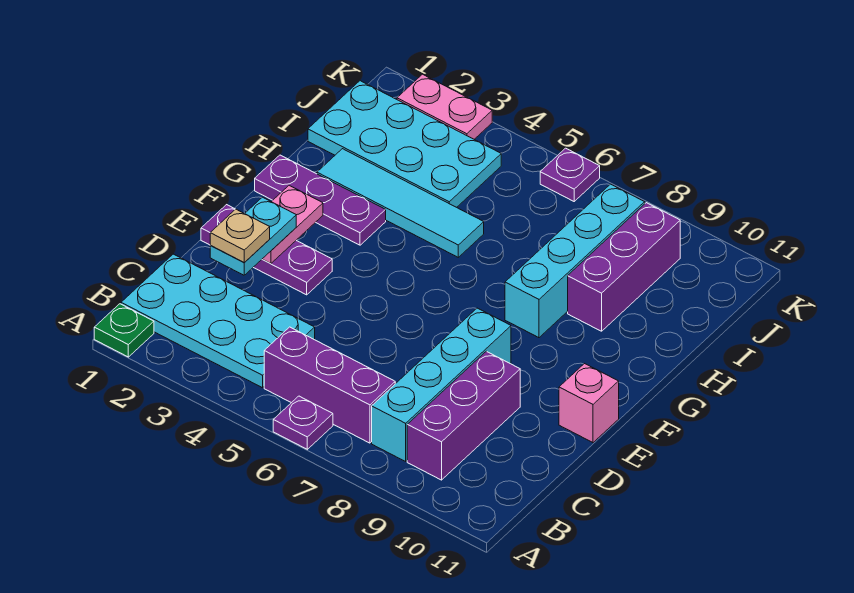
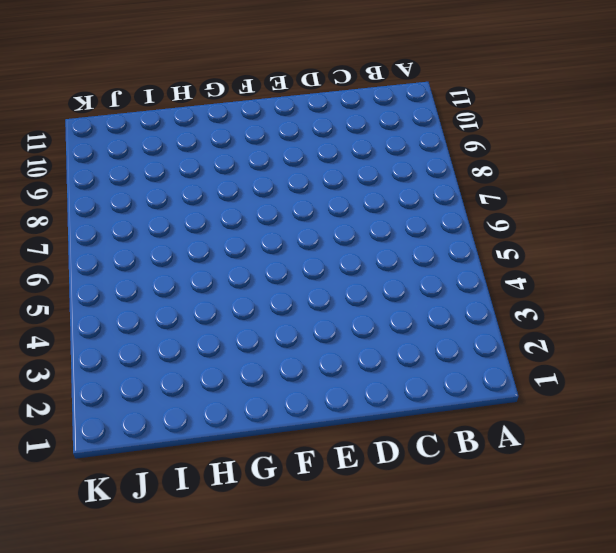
none -> green plate A1 level 1
none -> purple plate A6 level 1
none -> cyan plate B1:C4 level 1

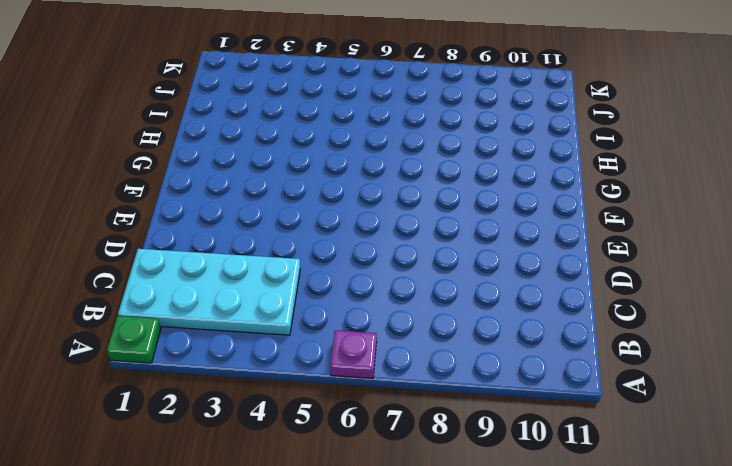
none -> purple brick B5:B7 level 1
none -> cyan brick B8:E8 level 1
none -> purple brick B9:D9 level 1

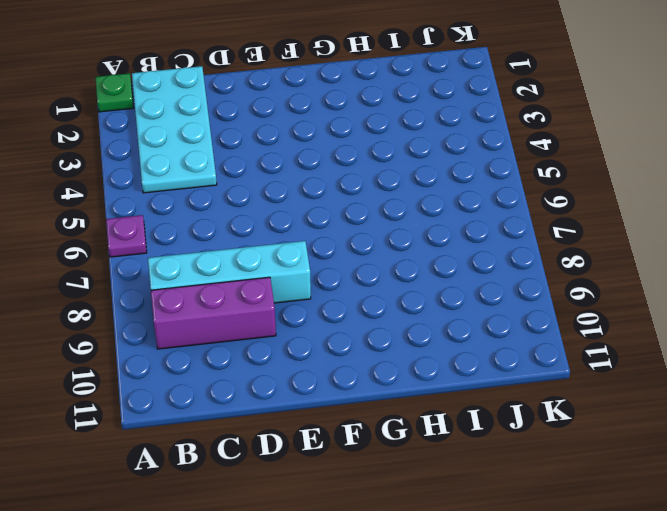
none -> purple brick B5:B7 level 1
none -> purple plate E1:E3 level 1
none -> pink brick E11 level 1

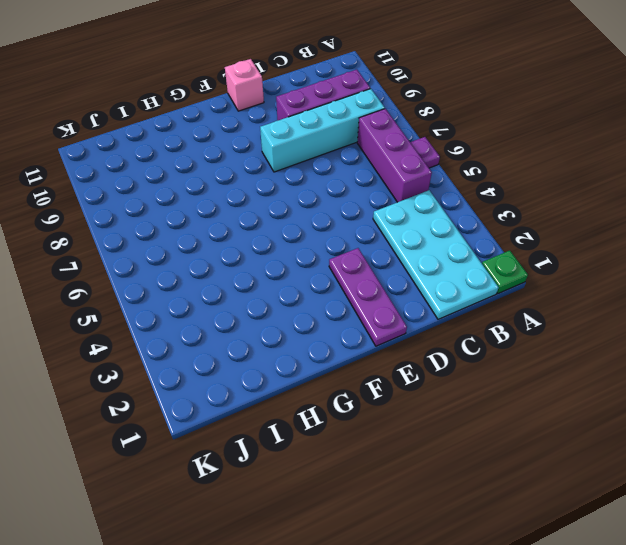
none -> purple plate G1:G3 level 1
none -> cyan brick G8:J8 level 1
none -> cyan tile H2:H5 level 1

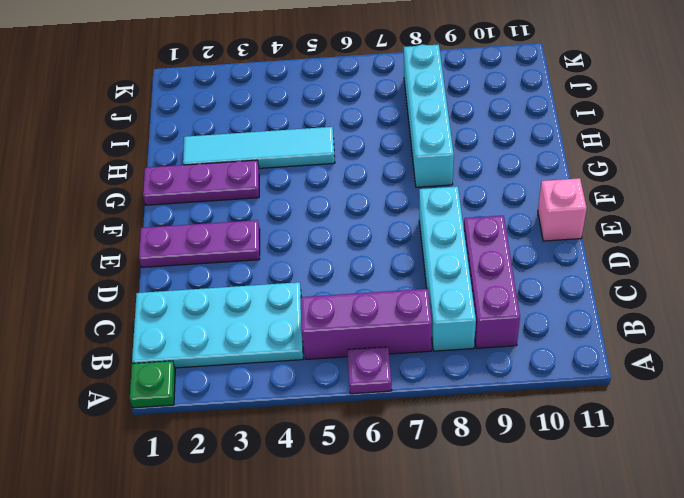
none -> purple brick H9:J9 level 1
none -> cyan plate I1:J4 level 1
none -> pink plate K2:K3 level 1

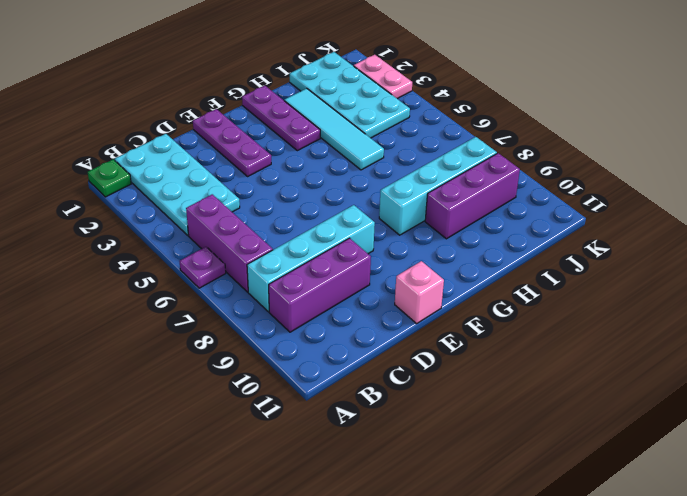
none -> purple plate K6 level 1
none -> pink plate E2:F2 level 2
none -> cyan plate D2:E2 level 3

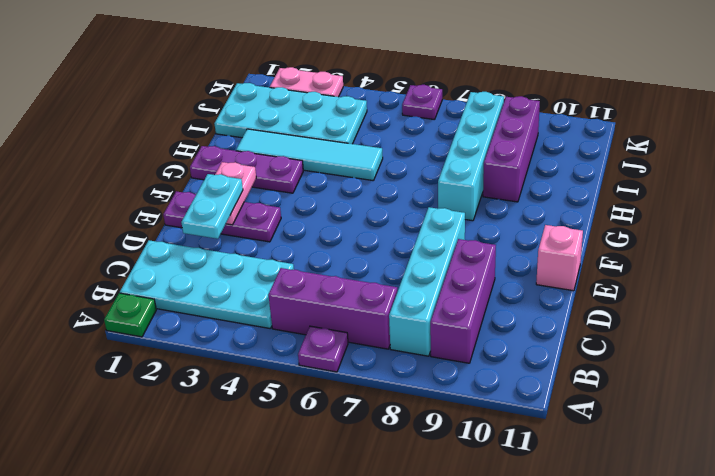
none -> tan plate D2 level 4

